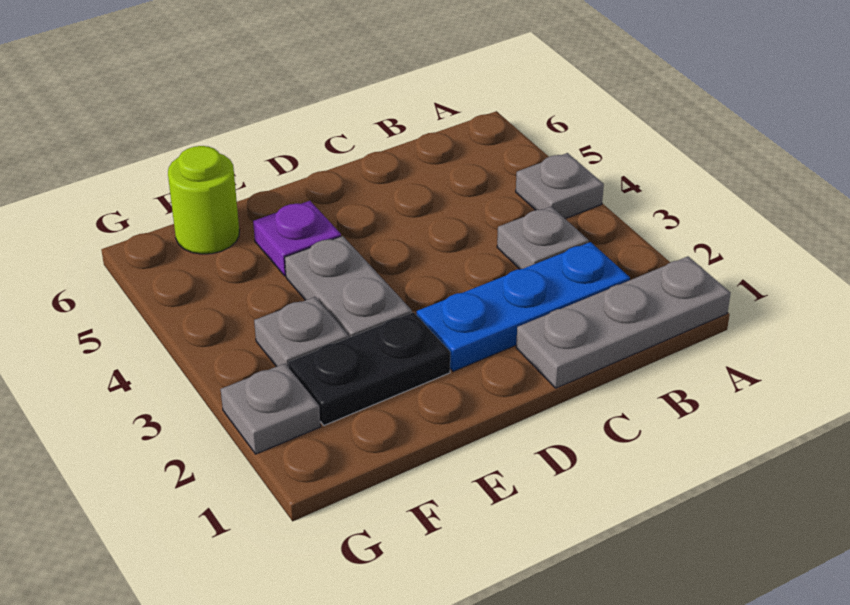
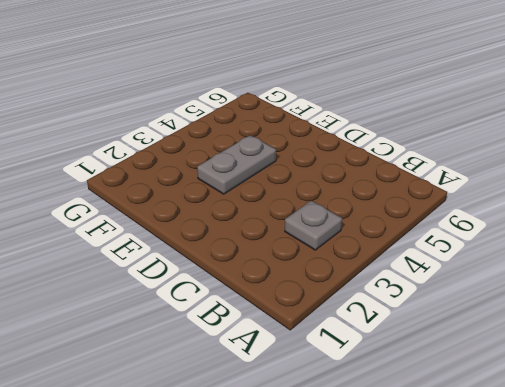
none -> grey plate A1:C1 level 1
none -> grey plate A4 level 1

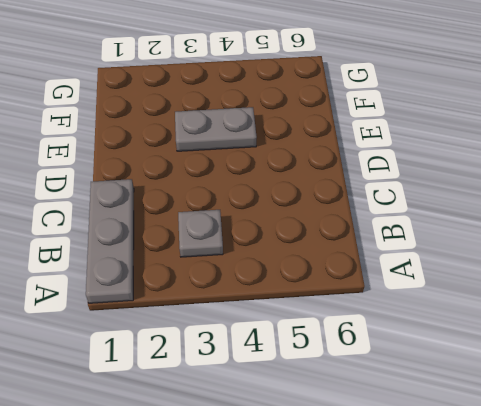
none -> grey plate A4 level 1
none -> blue plate B2:D2 level 1

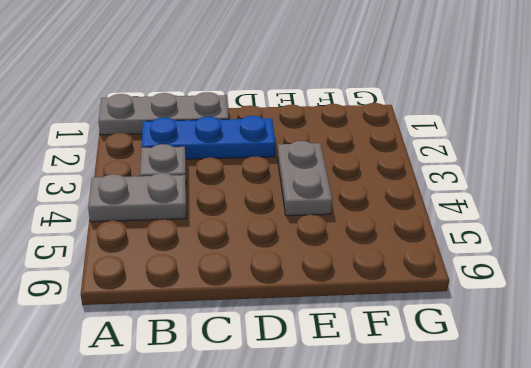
grey plate A4:B4 level 1 -> grey plate A4 level 1
none -> black plate E2:F2 level 1
none -> purple plate E5 level 1

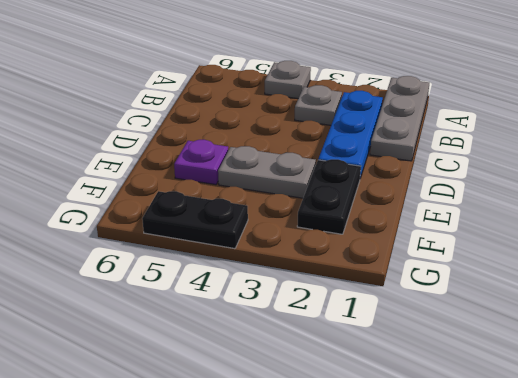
black plate G4:G5 level 1 -> none
none -> grey plate F3 level 1
none -> lime round brick F6 level 1

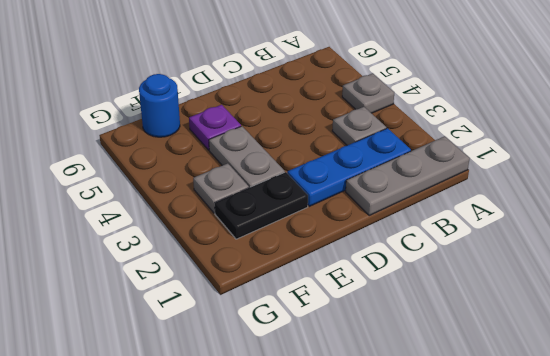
blue round brick F6 level 1 -> lime round brick F6 level 1
none -> grey plate G2 level 1

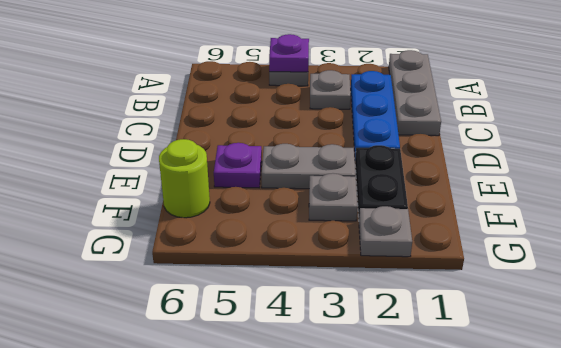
purple plate A4 level 2 -> none

